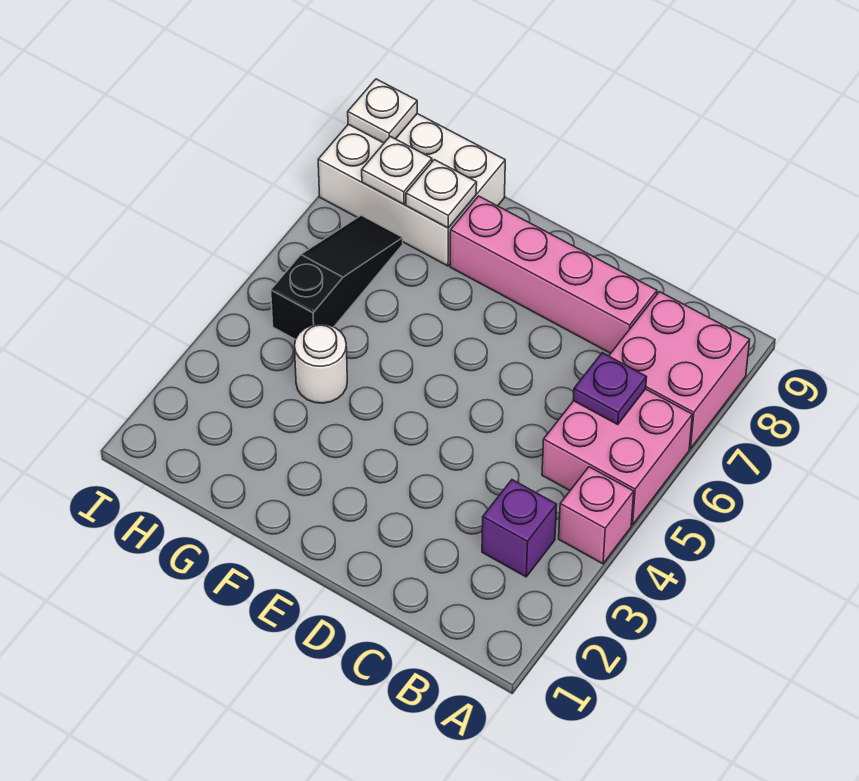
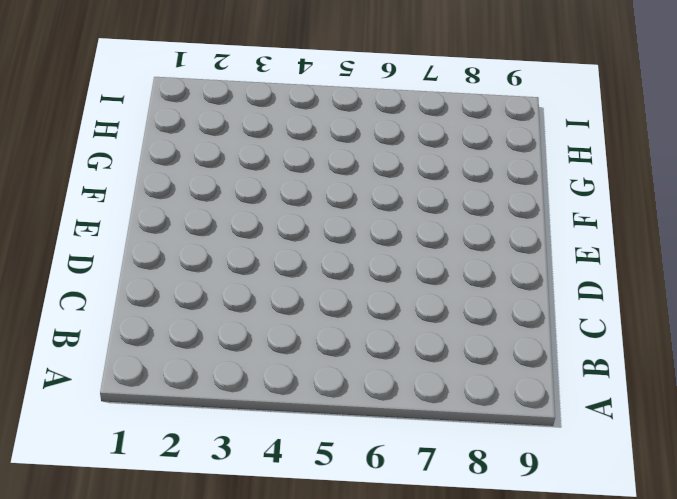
none -> pink brick A4 level 1
none -> pink brick A5:B6 level 1
none -> pink brick A7:B8 level 1

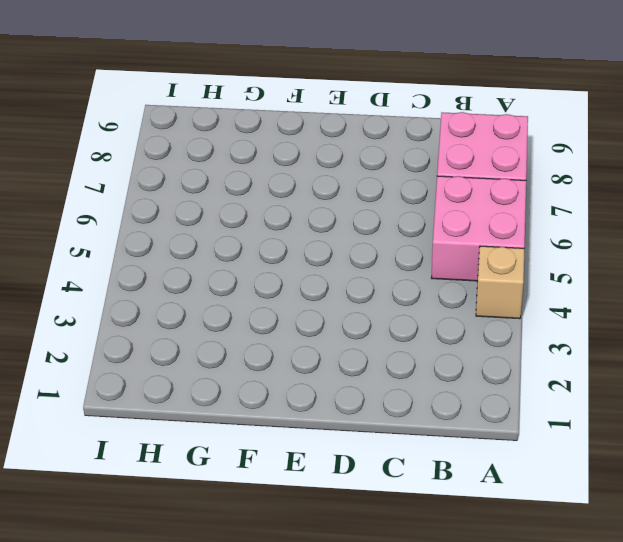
tan brick A4 level 1 -> pink brick A4 level 1
none -> purple brick B3 level 1
none -> pink brick C8:F8 level 1
none -> white round brick G4 level 1

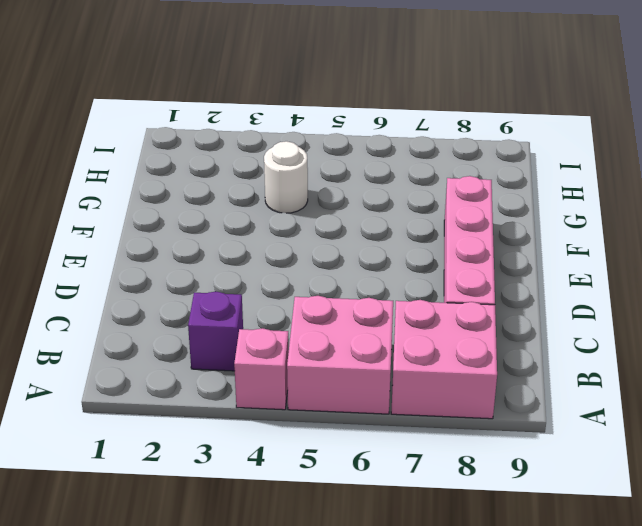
none -> white brick G8:I9 level 1
none -> black slope H5:H7 level 1 top 5
none -> purple plate B6 level 2

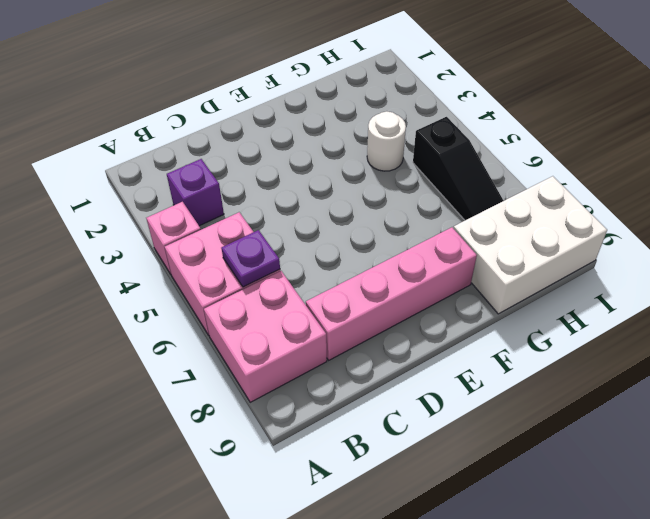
none -> white plate G8 level 2
none -> white plate H8 level 2
none -> white plate I9 level 2

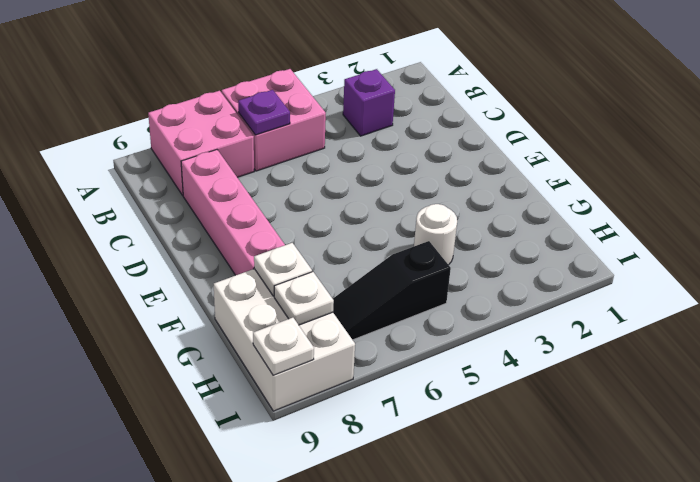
none -> pink brick A4 level 1

